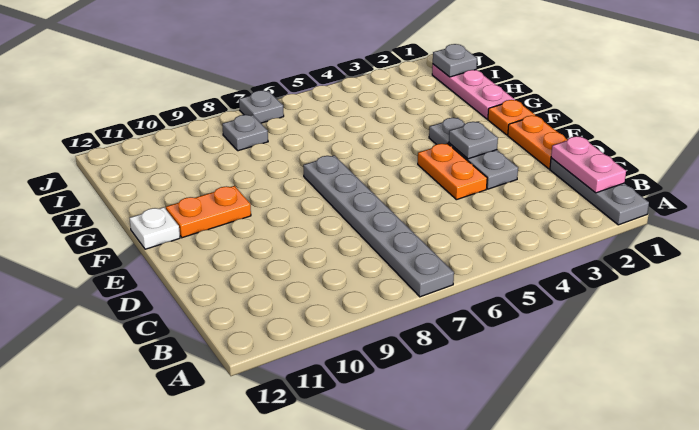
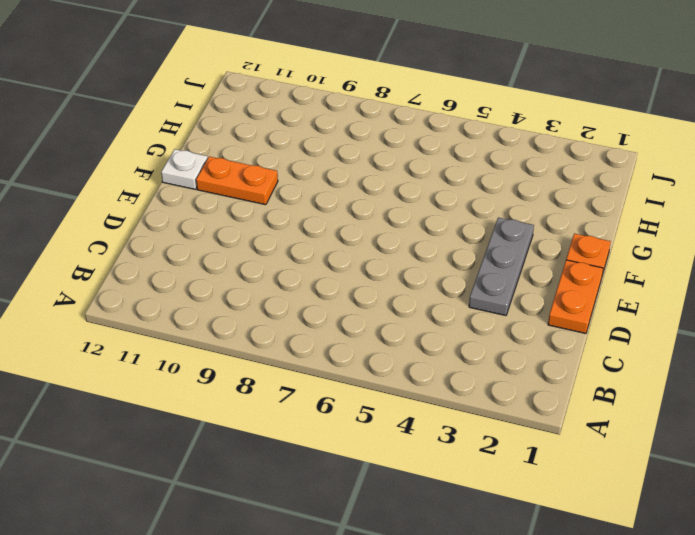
none -> grey plate A1:C1 level 1
none -> grey plate A7:F7 level 1
none -> orange plate D4:E4 level 1

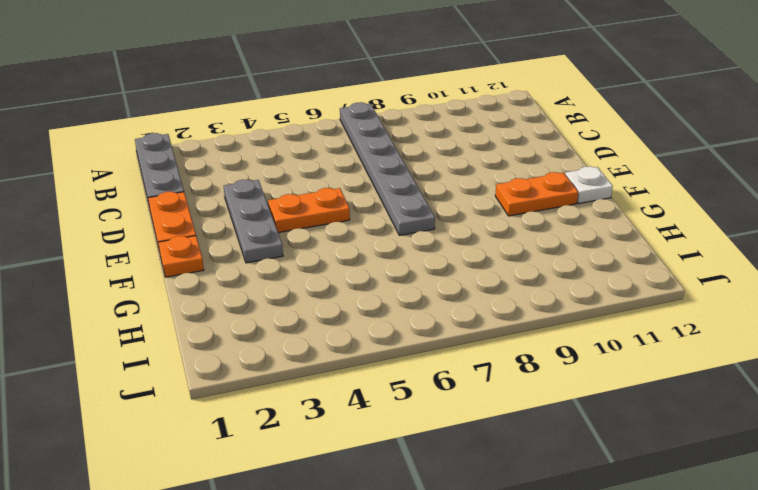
orange plate E4:E5 level 1 -> orange plate D4:E4 level 1
none -> pink plate G1:I1 level 1
none -> grey plate I8 level 1
none -> grey plate J7 level 1

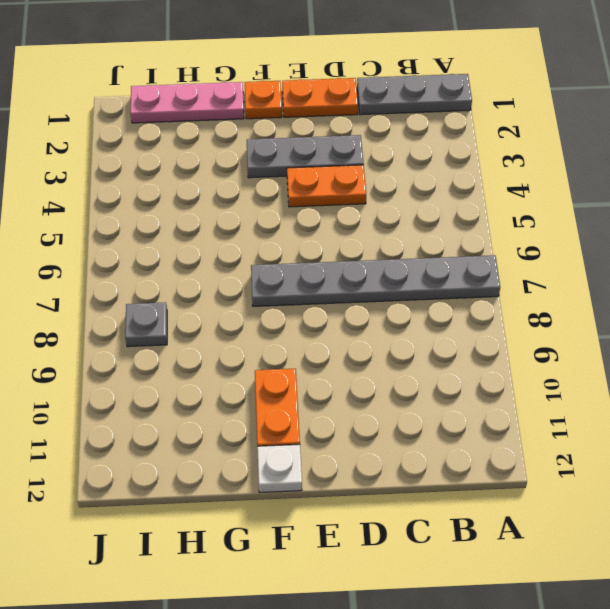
none -> grey plate J7 level 1
none -> pink plate B1:C1 level 2
none -> grey plate E3 level 2

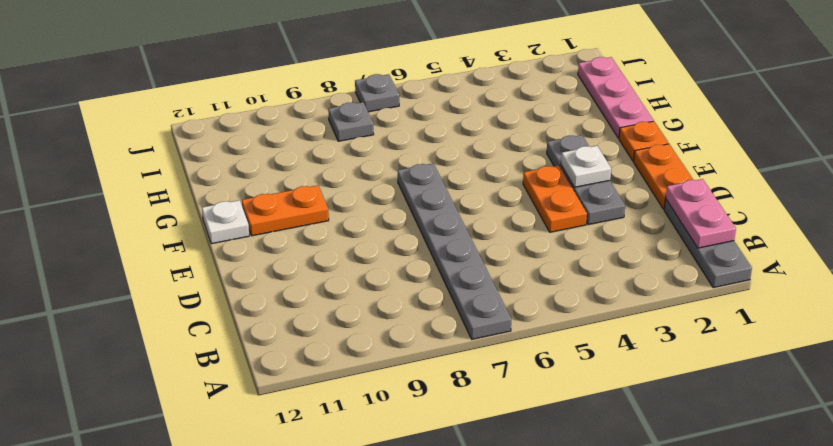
white plate E3 level 2 -> grey plate E3 level 2
none -> grey plate I1 level 2

